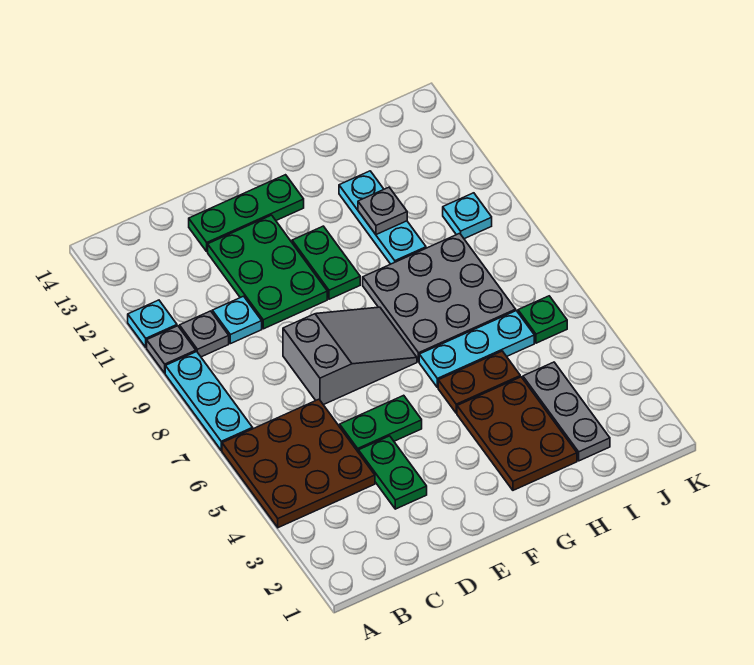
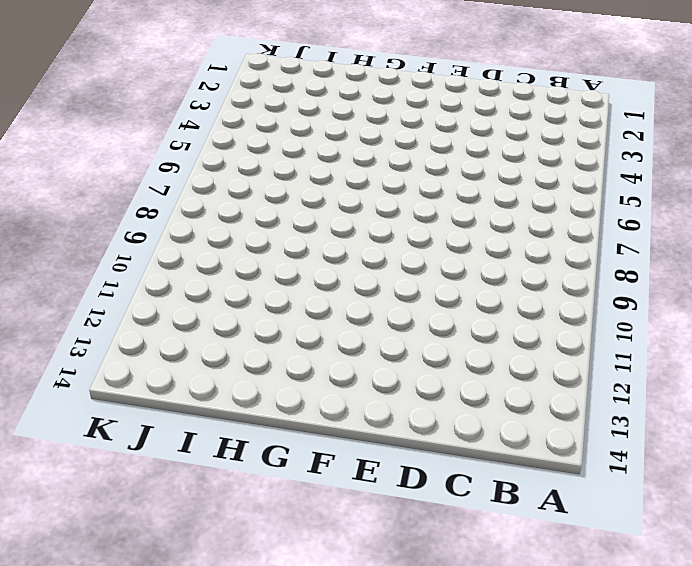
none -> brown plate A4:C6 level 1
none -> cyan plate A7:A9 level 1
none -> grey plate A10 level 1

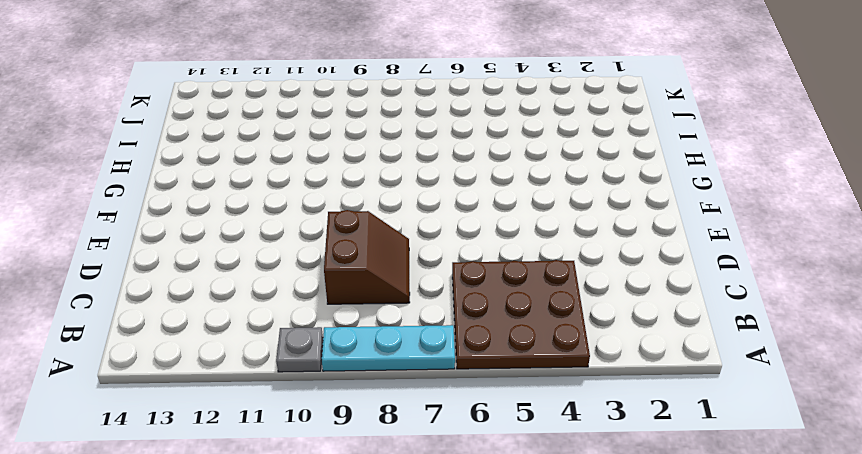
brown slope C8:D9 level 1 top 9 -> grey slope D7:F8 level 1 top D
none -> cyan plate A11 level 1
none -> grey plate B10 level 1
none -> cyan plate C10 level 1

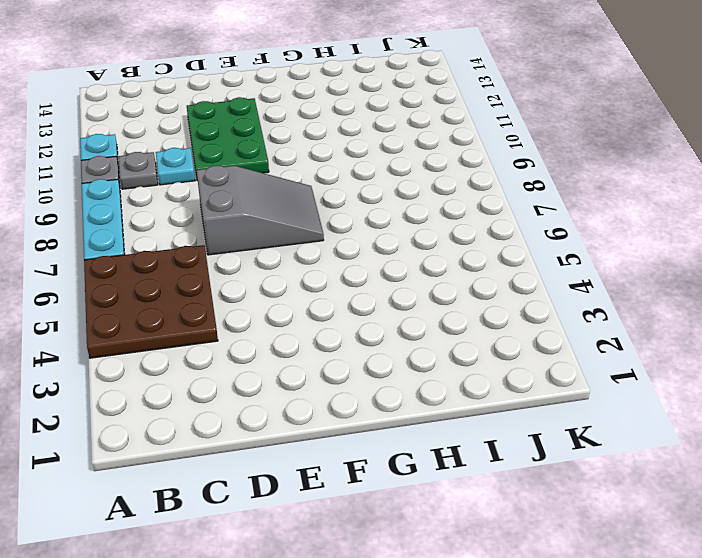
none -> green plate D3:D4 level 1
none -> green plate D5:E5 level 1
none -> green plate D13:F13 level 1

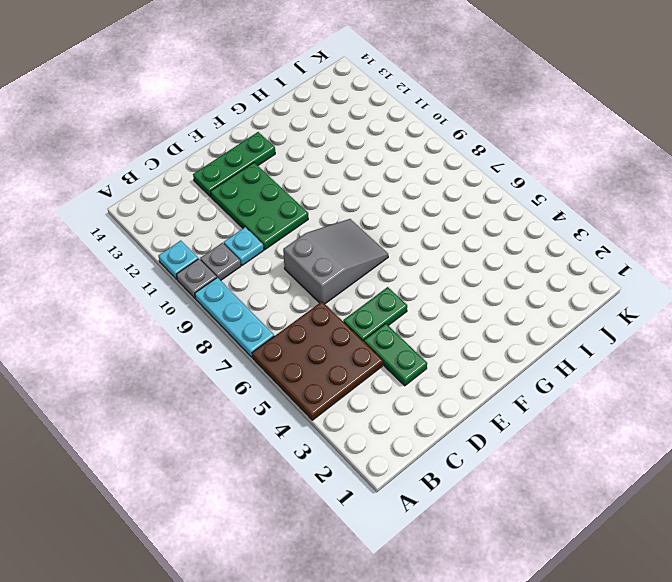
none -> green plate F10:F11 level 1
none -> brown plate G2:H4 level 1
none -> brown plate G5:H5 level 1

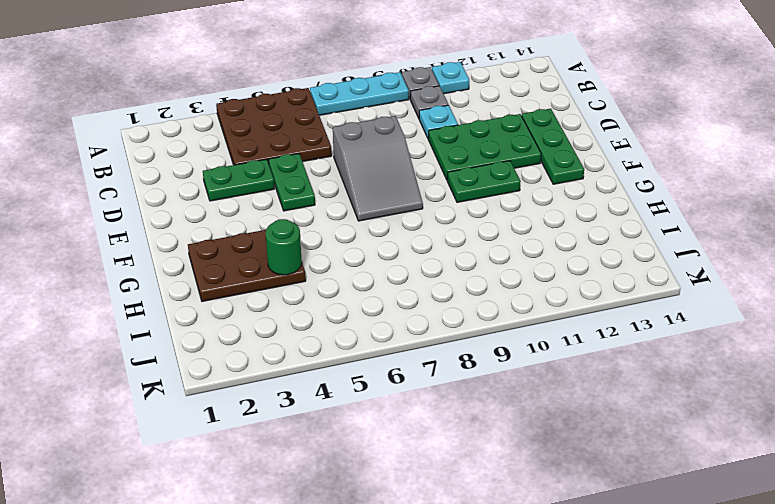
green round brick H4 level 2 -> none
none -> brown plate G5:H5 level 1
none -> cyan plate G6:I6 level 1
none -> grey plate G7:I9 level 1

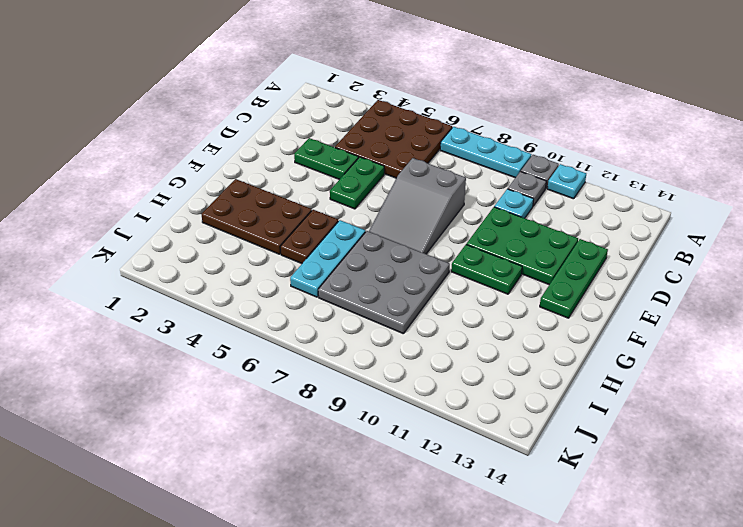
none -> cyan plate H10:H12 level 1
none -> grey plate I2:I4 level 1
none -> green plate J6 level 1

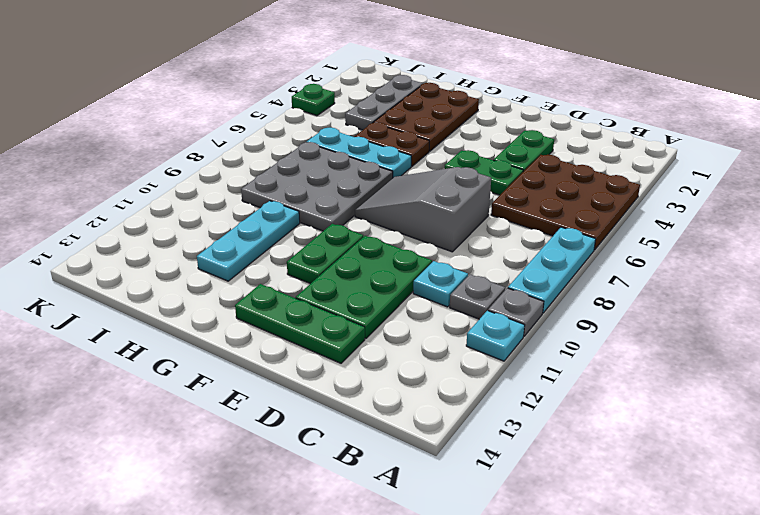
green plate K4 level 1 -> green plate J6 level 1
none -> cyan plate J10 level 1
none -> grey plate H11 level 2

